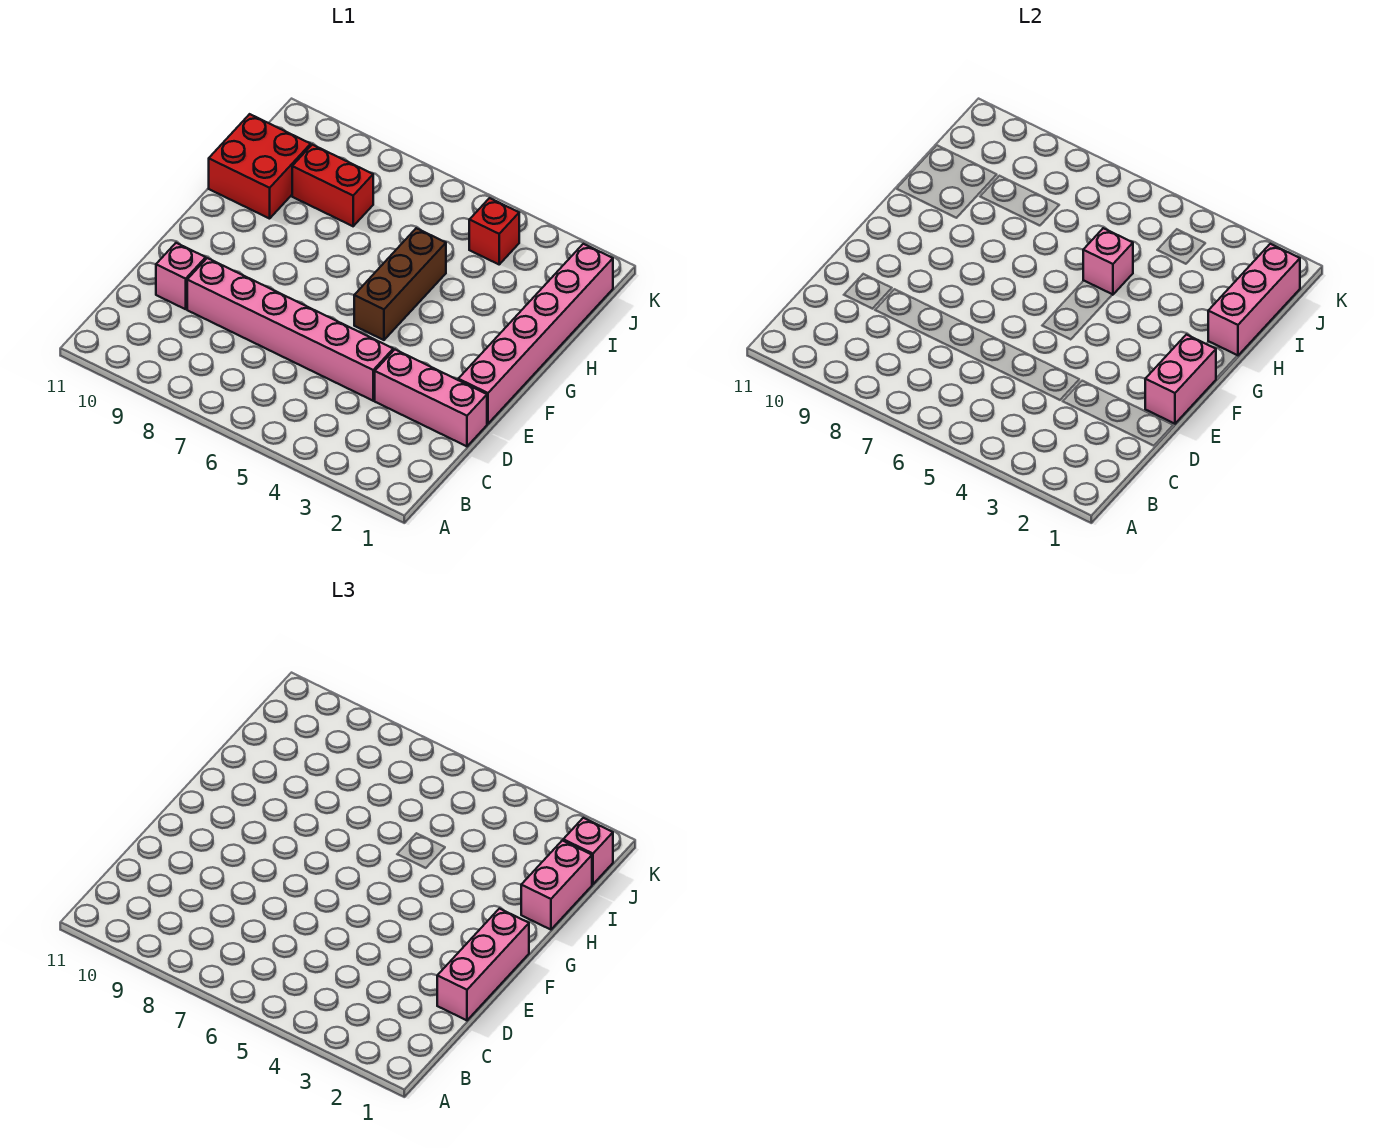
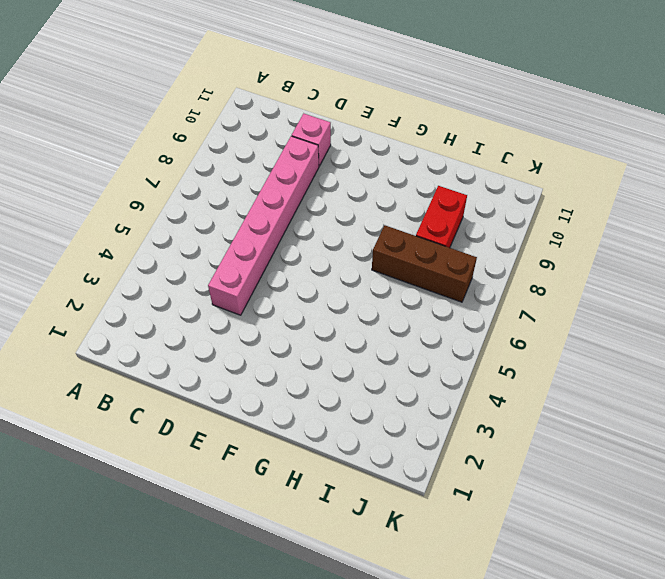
brown brick H7:J7 level 1 -> brown brick F5:H5 level 1
none -> pink brick D1:D3 level 1
none -> pink brick E1:J1 level 1
none -> red brick H10:I11 level 1

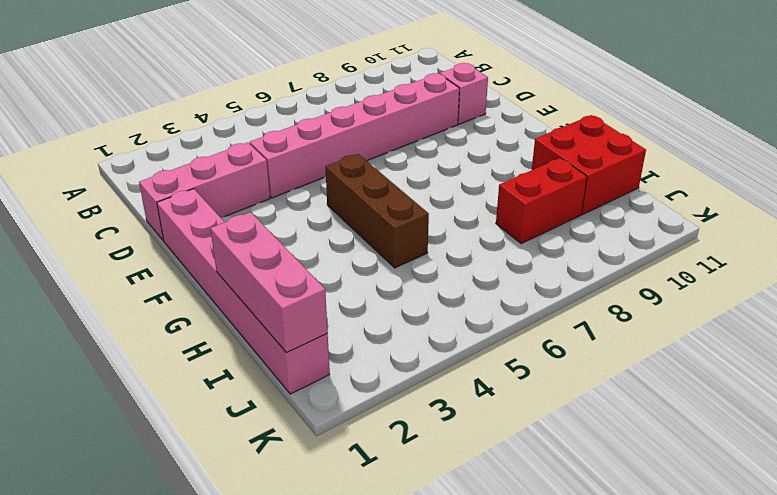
none -> red brick J4 level 1
none -> pink brick E1:F1 level 2
none -> pink brick H5 level 2

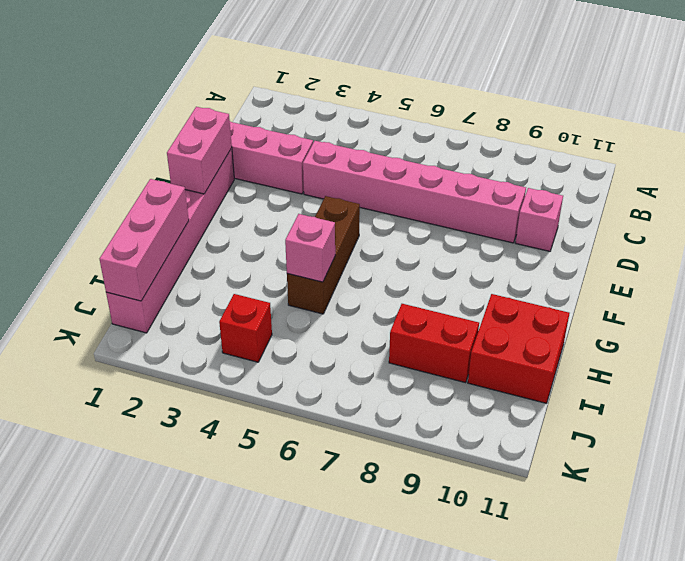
none -> pink brick D1:F1 level 3
none -> pink brick H1:I1 level 3
none -> pink brick J1 level 3

